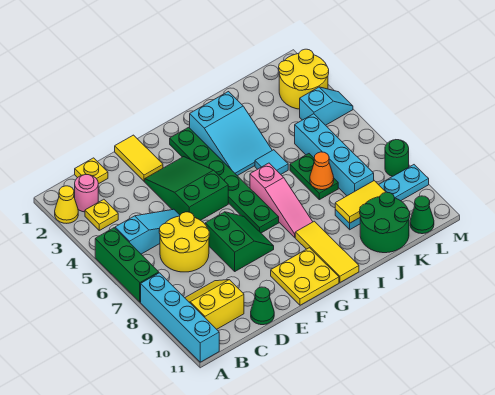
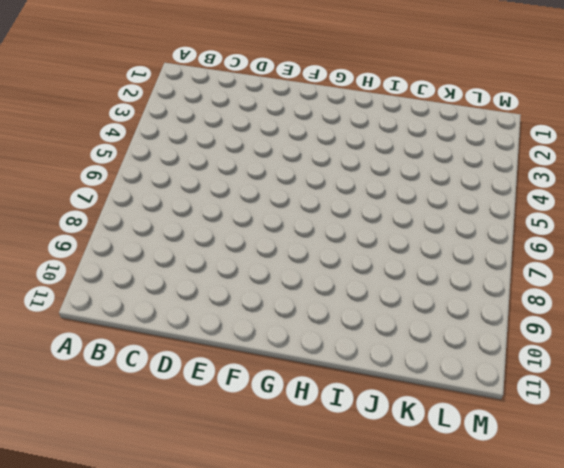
none -> yellow cone A2 level 1
none -> green brick A5:A7 level 1
none -> cyan brick A8:A11 level 1

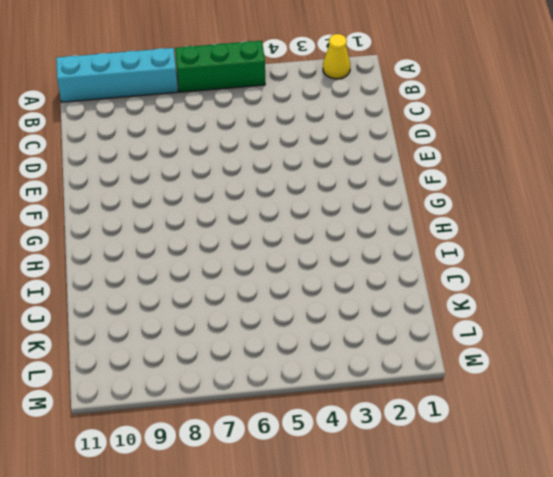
none -> pink round brick B2 level 1
none -> yellow plate B3 level 1
none -> cyan slope B5:D5 level 1 top B

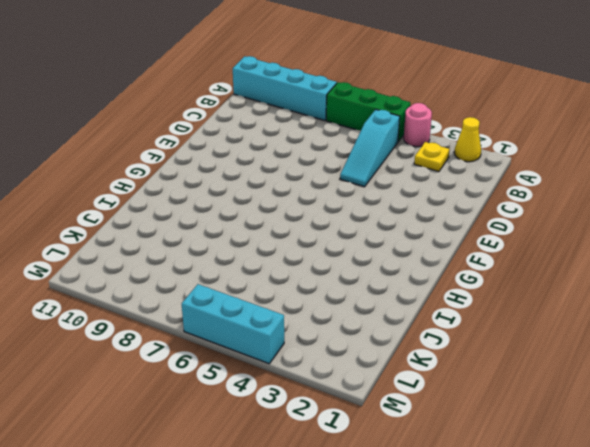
pink round brick A4 level 1 -> pink round brick B2 level 1
cyan brick M4:M6 level 1 -> cyan slope L4:M4 level 1 top L
none -> yellow slope B9:C10 level 1 top 10
none -> yellow plate C1 level 1
none -> yellow round brick C6:D7 level 1

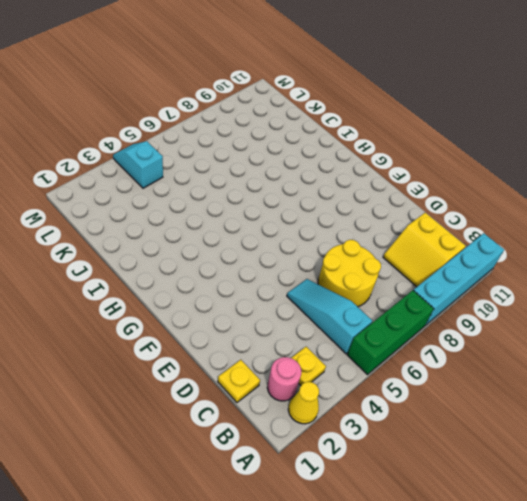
none -> green cone D11 level 1
none -> yellow tile E1:E2 level 1
none -> green slope E3:F5 level 1 top 5

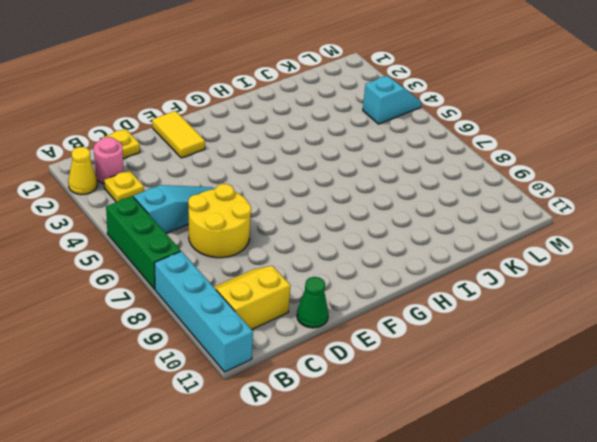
none -> green slope E3:F5 level 1 top 5
none -> green slope E7:F8 level 1 top E
none -> yellow plate F10:G11 level 1

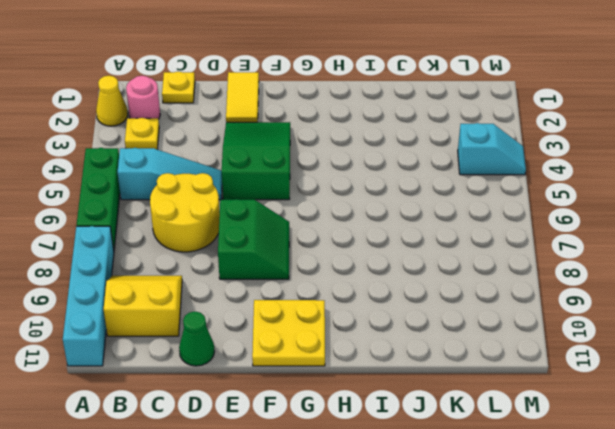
none -> green plate G2:G7 level 1
none -> cyan slope H2:I4 level 1 top 2
none -> pink slope H6:H8 level 1 top 6

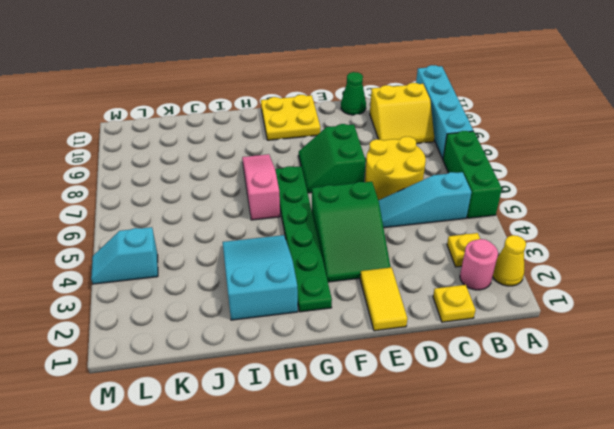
none -> yellow tile H9:H11 level 1
none -> cyan tile I5 level 1
none -> green plate J6:J7 level 1

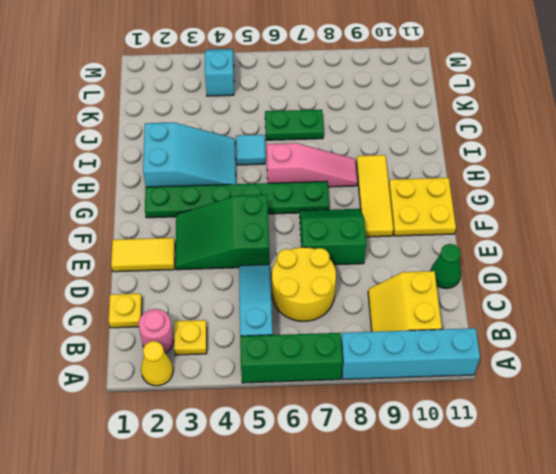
yellow tile F9:H9 level 1 -> yellow tile H9:H11 level 1
none -> cyan plate J9:M9 level 1
none -> green round brick J10:K11 level 1
none -> cyan brick K5:K8 level 1

